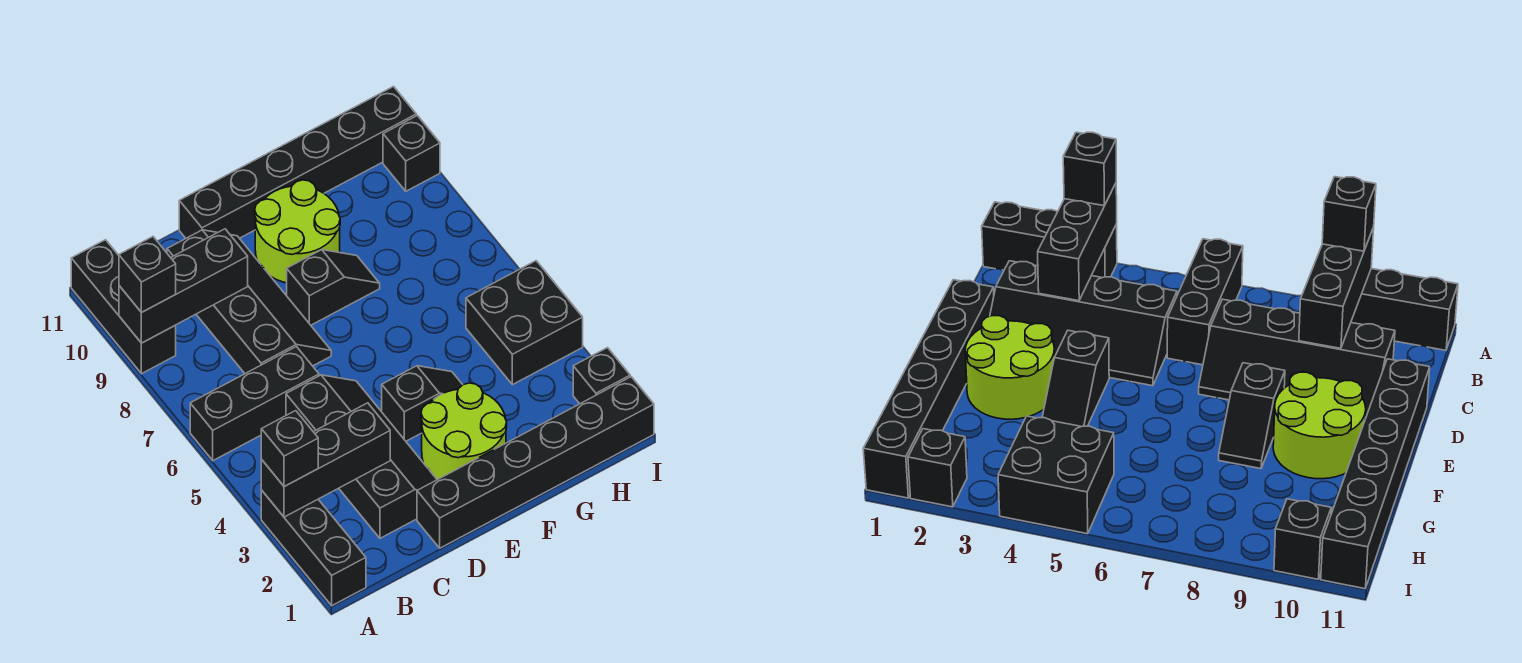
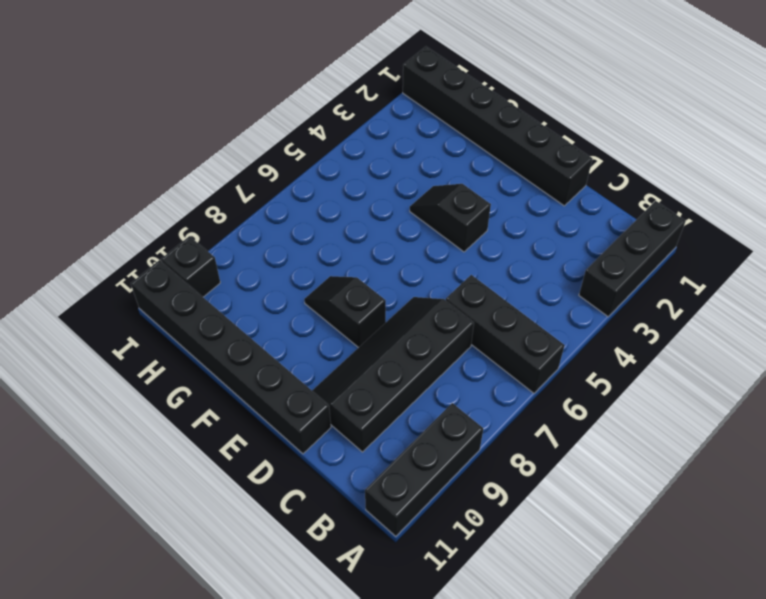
none -> black slope C2:D5 level 1 top C
none -> lime round brick E2:F3 level 1
none -> lime round brick E9:F10 level 1

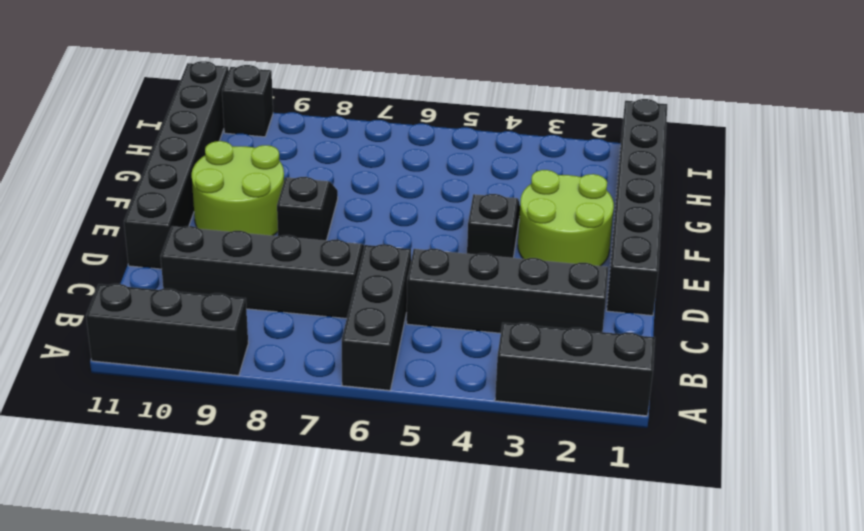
none -> black brick H4:I5 level 1
none -> black brick I2 level 1
none -> black brick A3:C3 level 2

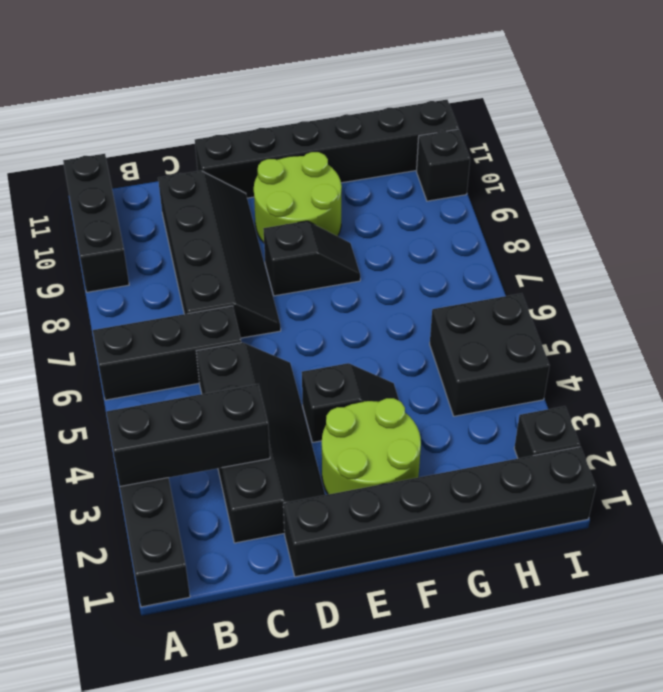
none -> black brick A9:C9 level 2
none -> black brick A3 level 3
none -> black brick A9 level 3

